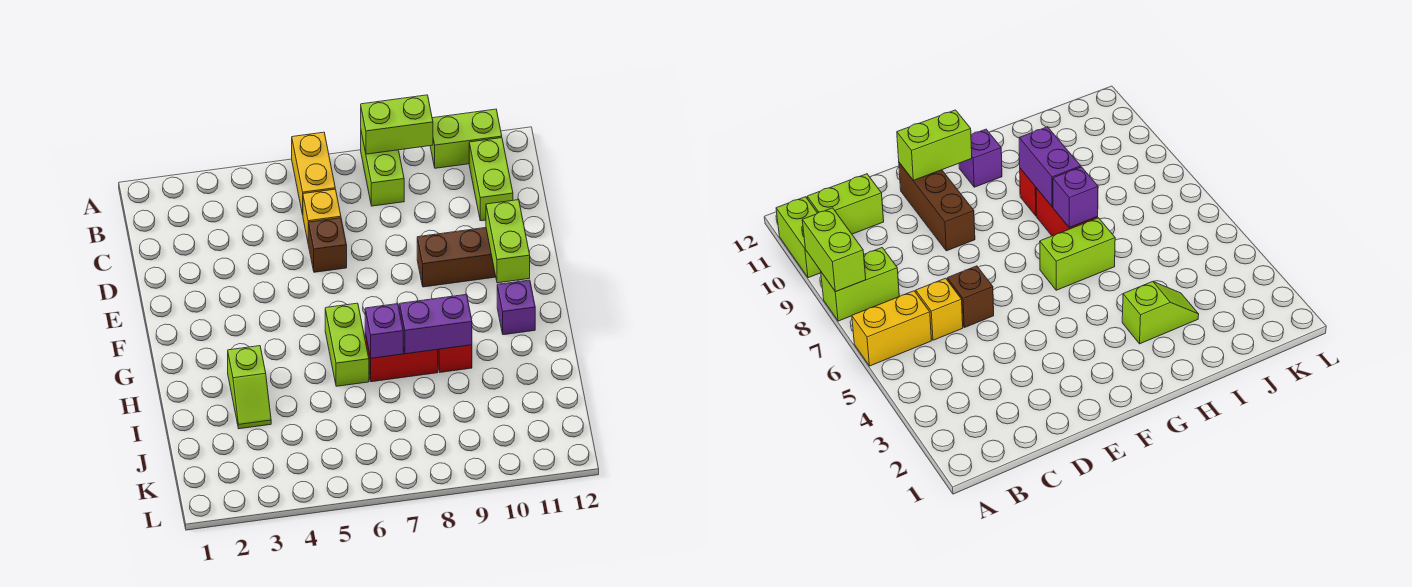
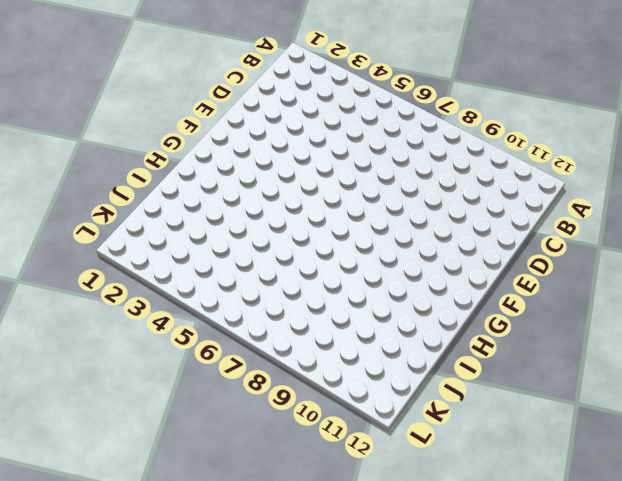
none -> yellow brick A6:B6 level 1
none -> lime brick A8:B8 level 1
none -> lime brick A10:A11 level 1

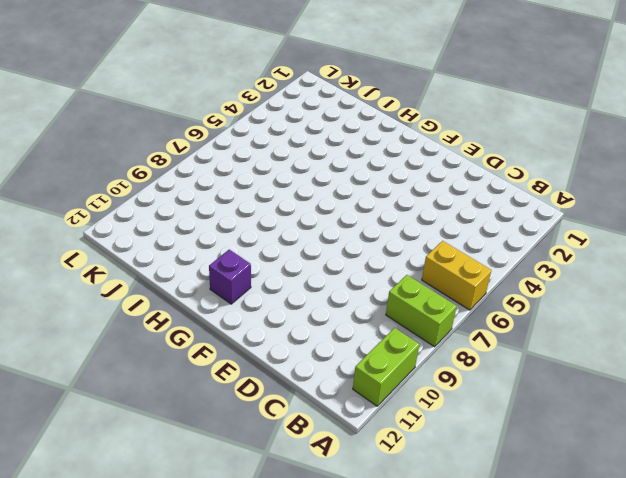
none -> lime brick B11:C11 level 1
none -> yellow brick C6 level 1
none -> brown brick D6 level 1

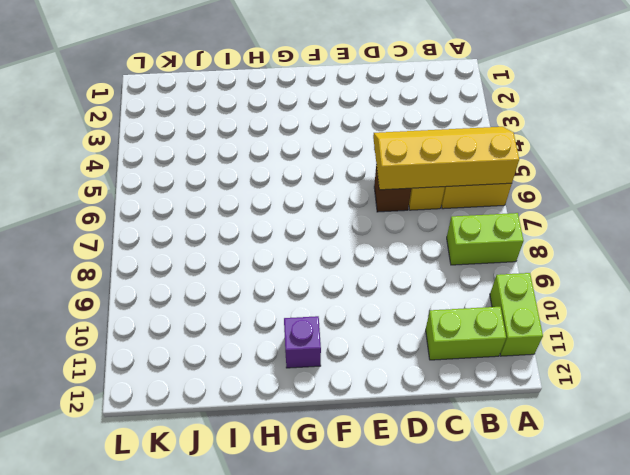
yellow slope A5:D6 level 2 top 6 -> none
none -> brown brick E9:E11 level 1
none -> lime brick G6:H6 level 1
none -> lime slope H3:I3 level 1 top H

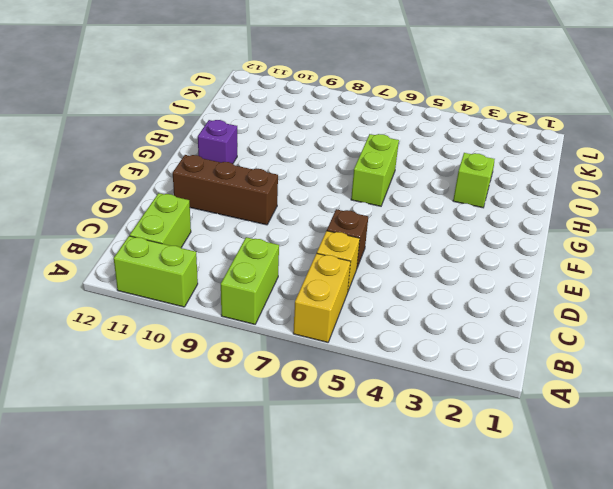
none -> red brick H7:H8 level 1
none -> red brick H9 level 1
none -> lime brick A8:A9 level 2

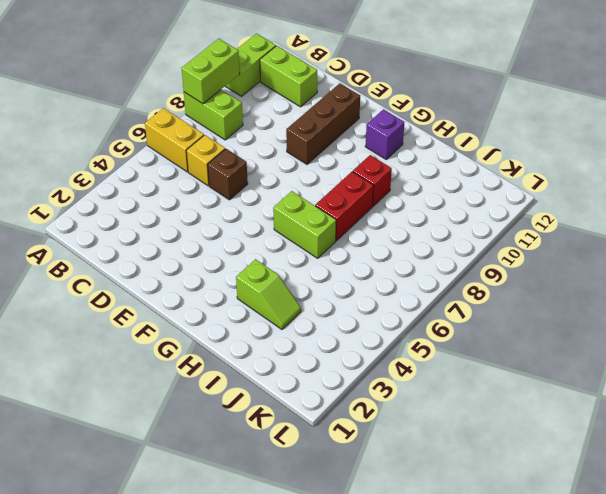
none -> lime brick E11:F11 level 2
none -> purple brick H7 level 2
none -> purple brick H8:H9 level 2

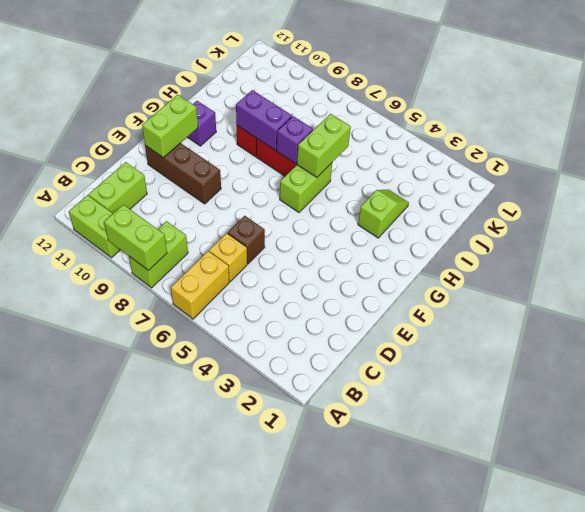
lime brick H6:I6 level 2 -> none

